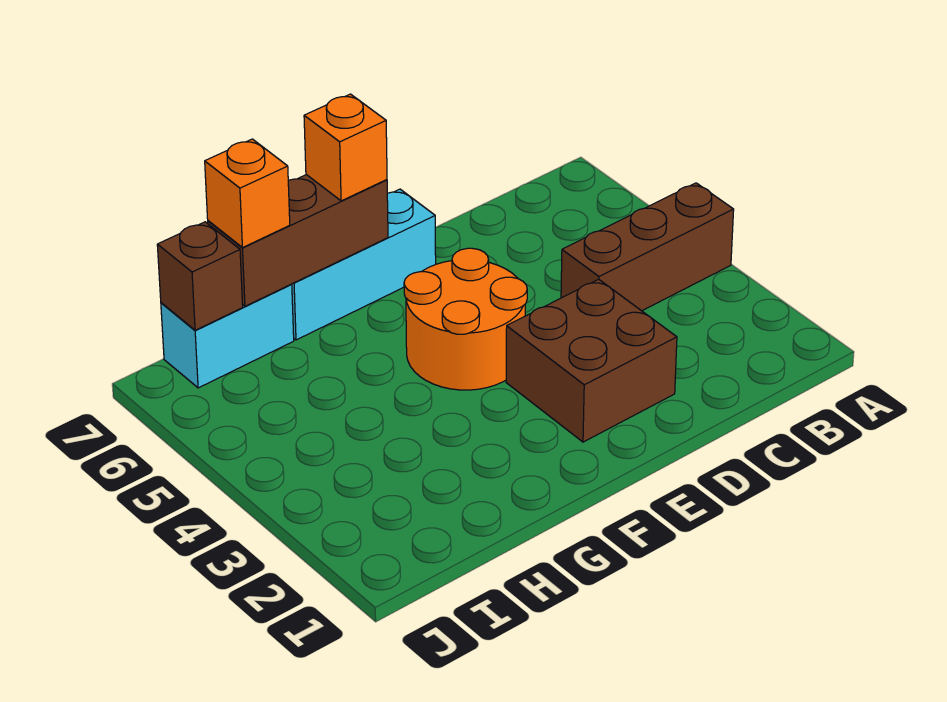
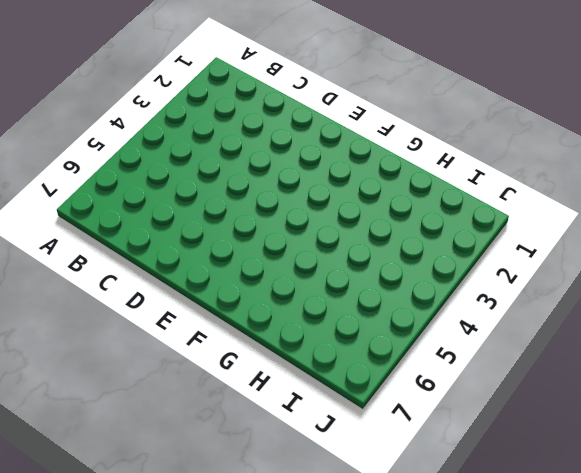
none -> brown brick A4:C4 level 1
none -> brown brick D2:E3 level 1

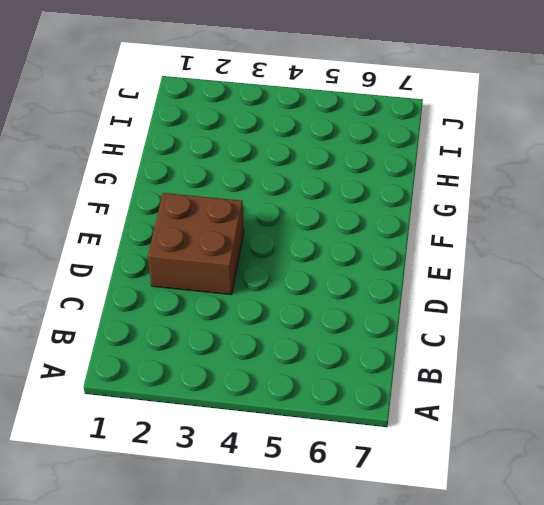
none -> brown brick A4:C4 level 1
none -> orange round brick E4:F5 level 1

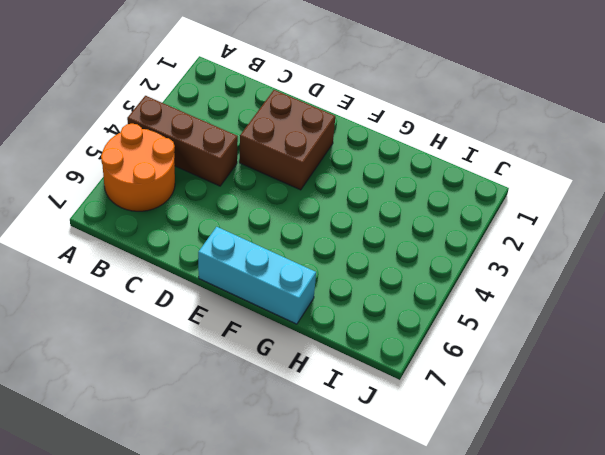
orange round brick A5:B6 level 1 -> orange round brick E4:F5 level 1
none -> cyan brick H7:I7 level 1
none -> brown brick F7:H7 level 2

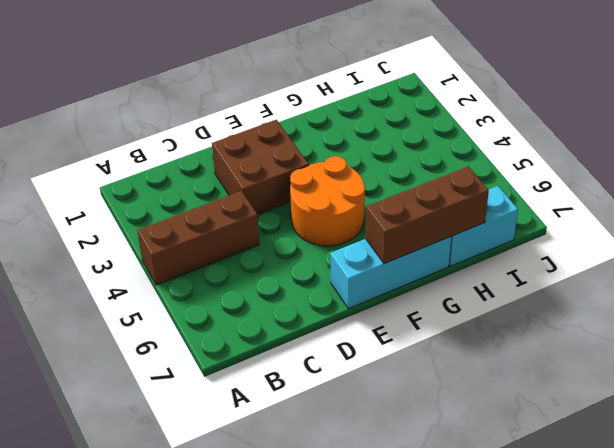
none -> brown brick I7 level 2
none -> orange brick F7 level 3

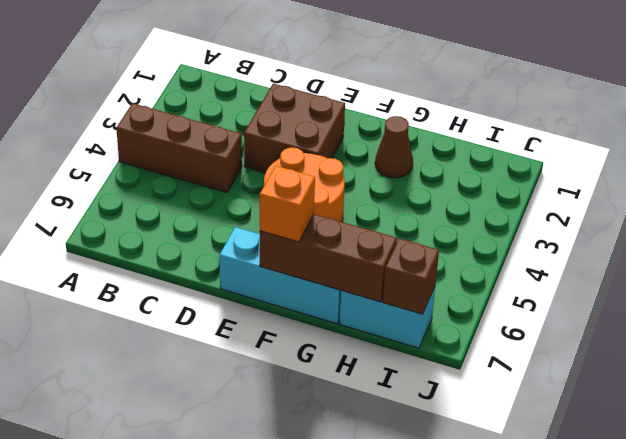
brown cone G2 level 1 -> none
none -> orange brick H7 level 3

